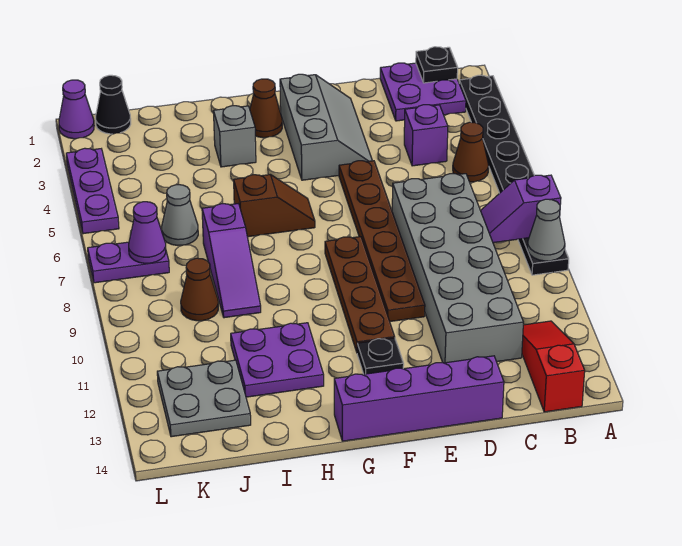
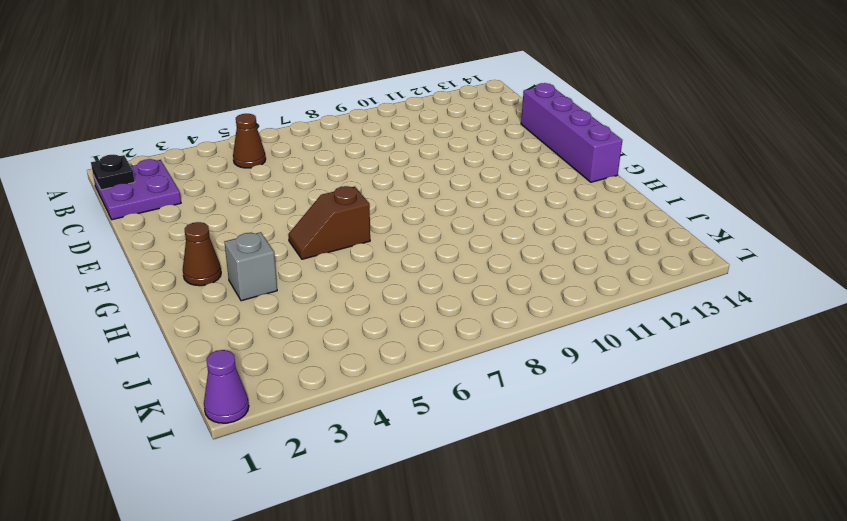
brown slope G5:G6 level 1 top 6 -> brown slope G6:H6 level 1 top H
none -> black plate A2:A9 level 1
none -> red slope B12:B14 level 1 top 14
none -> purple brick C4 level 1

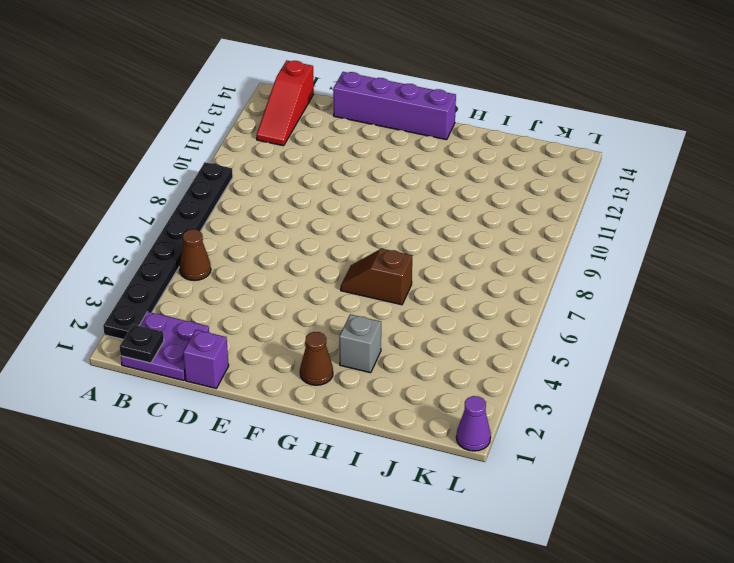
purple brick D1 level 1 -> purple brick C4 level 1
none -> grey brick C7:D12 level 1
none -> grey slope E2:F4 level 1 top F
none -> brown plate E5:E10 level 1

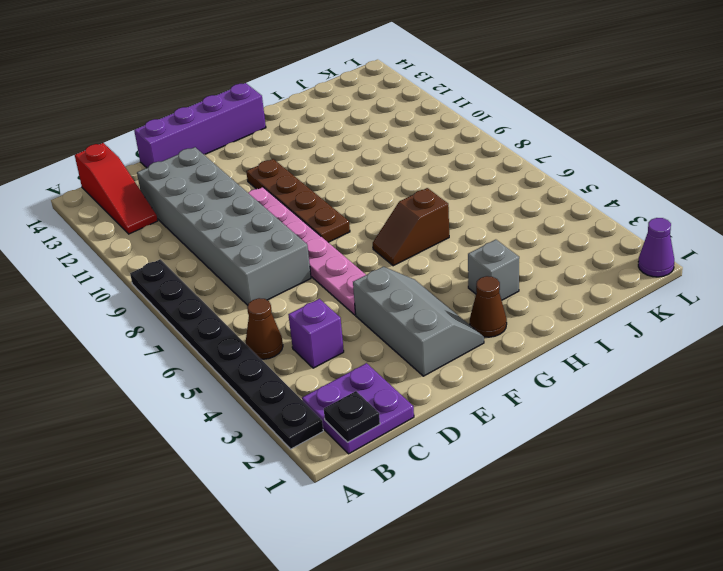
grey slope E2:F4 level 1 top E -> grey slope E2:F4 level 1 top F
pink plate E5:E10 level 1 -> brown plate E5:E10 level 1
none -> black plate F12 level 1
none -> purple plate H11:I12 level 1
none -> purple slope I7:I9 level 1 top 7

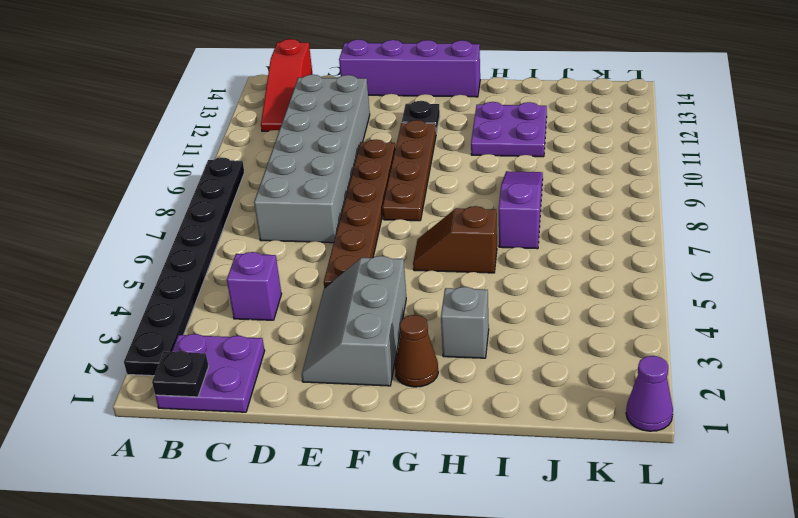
none -> brown cone B5 level 1
none -> grey cone J6 level 1
none -> brown cone J9 level 1

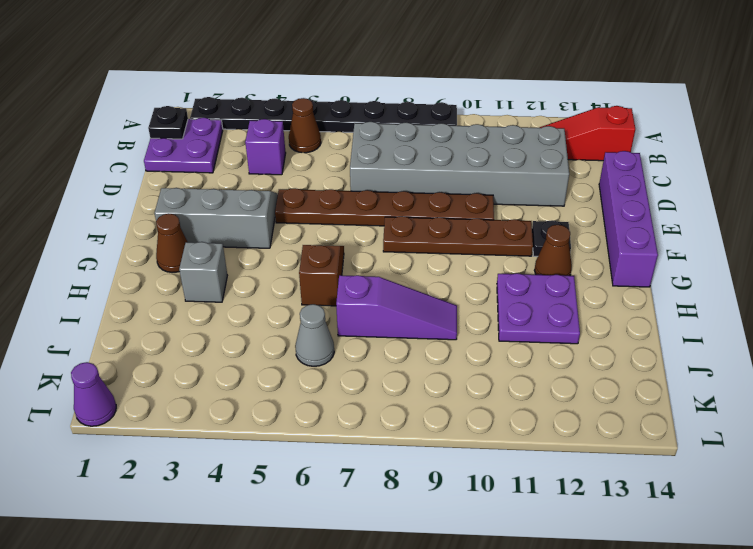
brown cone G12 level 1 -> brown cone J9 level 1
none -> grey plate J12:K13 level 1
none -> black cone K1 level 1
none -> purple plate K7:L7 level 1

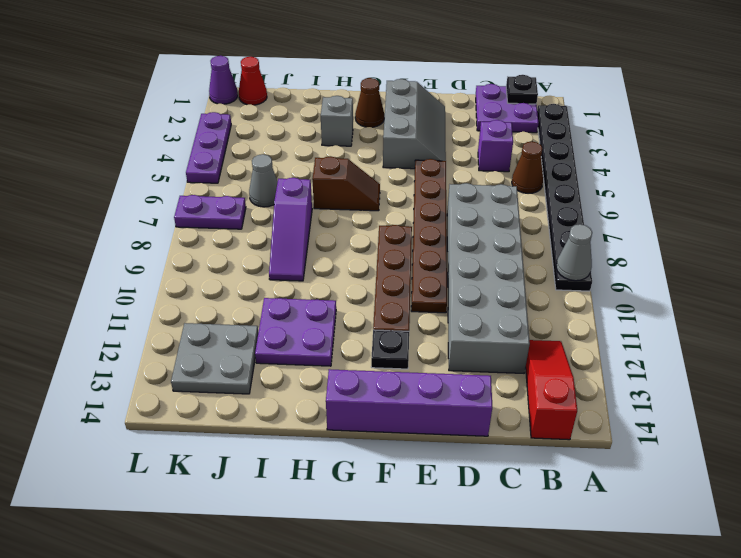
red cone K1 level 1 -> black cone K1 level 1
none -> brown cone J9 level 1
none -> purple slope A8:B8 level 2 top A
none -> purple cone K7 level 2

